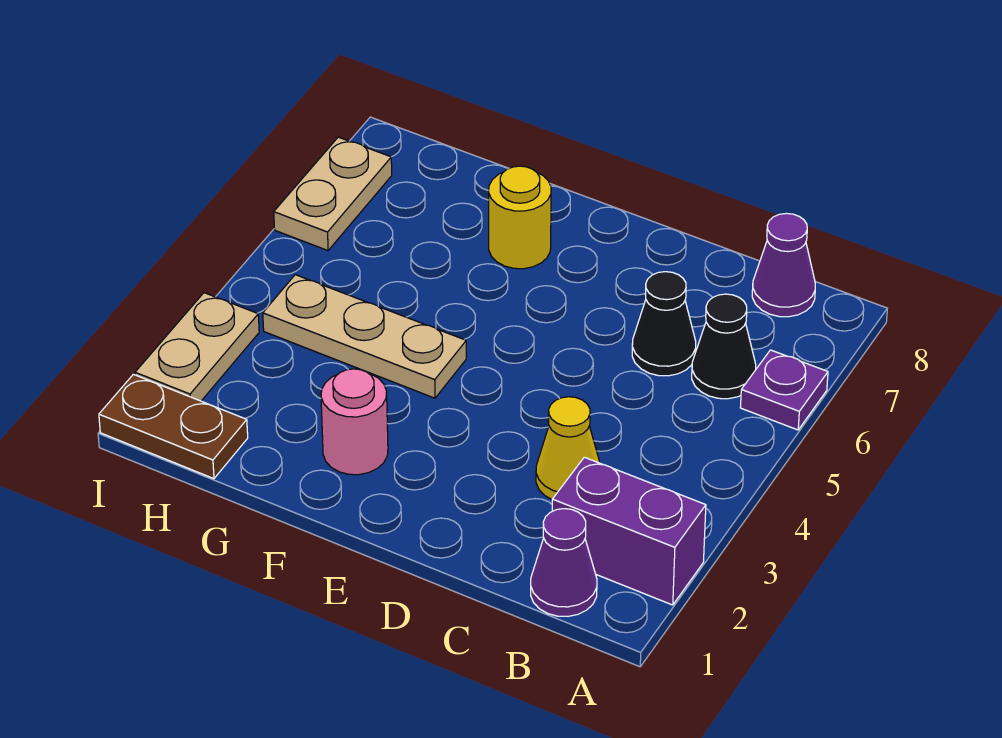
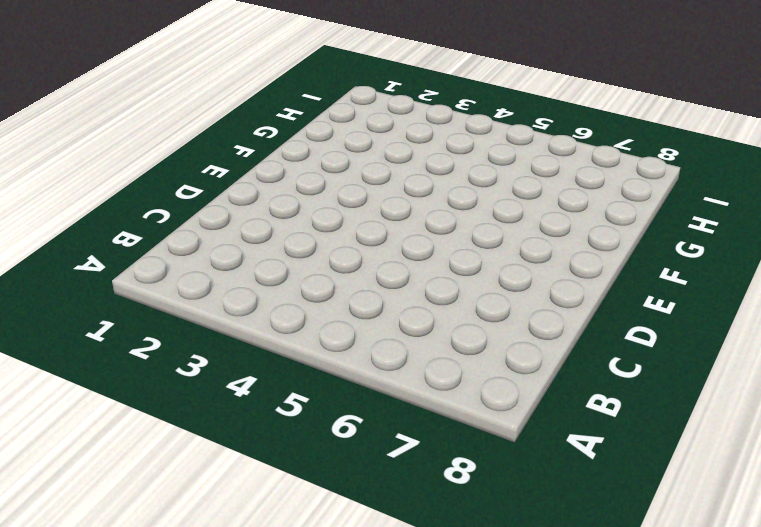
none -> purple brick A2:B2 level 1
none -> purple plate A6 level 1
none -> purple cone B1 level 1

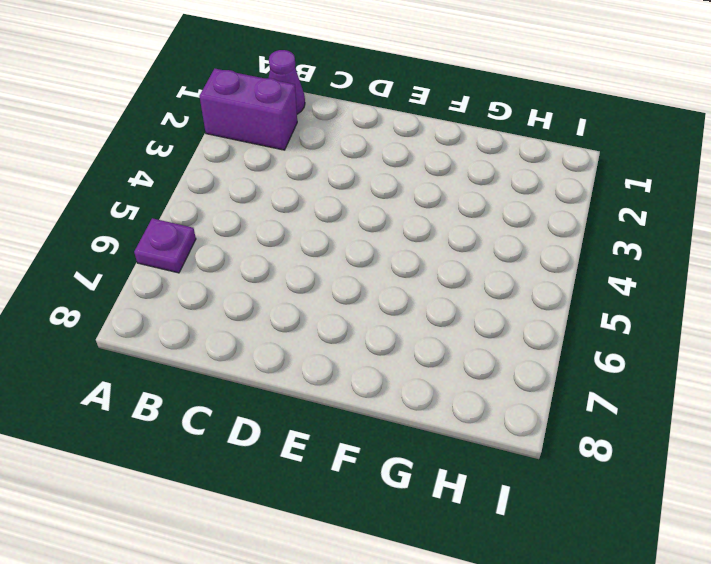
none -> black cone B6 level 1
none -> purple cone B8 level 1
none -> yellow cone C3 level 1

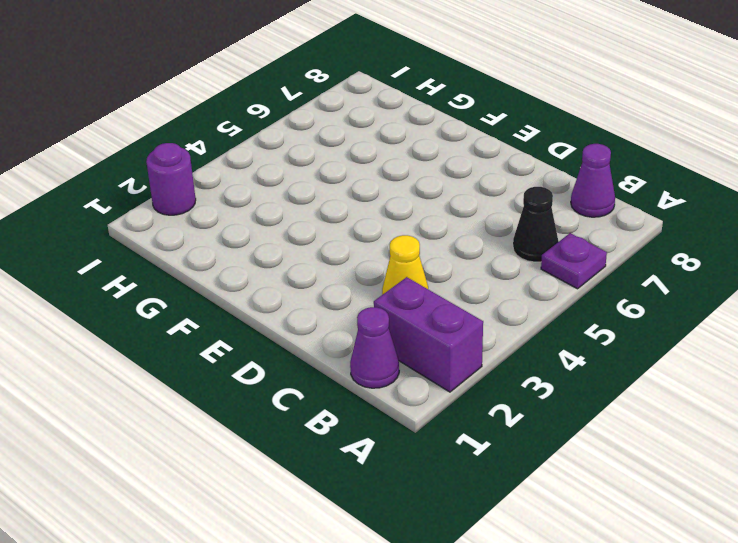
purple round brick I2 level 1 -> tan plate I2:I3 level 1
none -> black cone C6 level 1
none -> pink round brick F2 level 1
none -> tan plate F4:H4 level 1

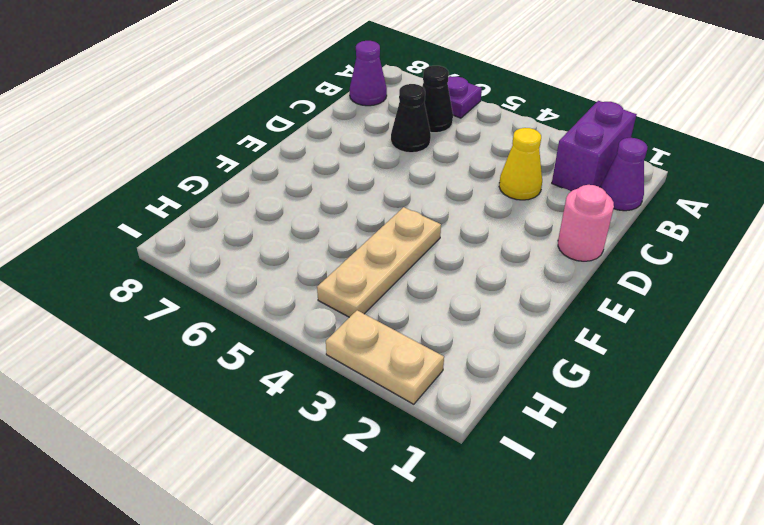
pink round brick D1 level 1 -> pink round brick F2 level 1
none -> yellow round brick F7 level 1
none -> brown plate H1:I1 level 1
none -> tan plate I6:I7 level 1

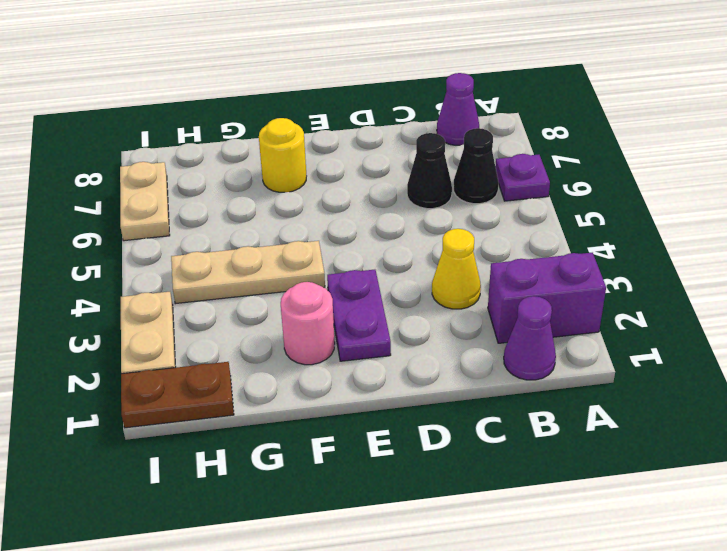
purple plate E2:E3 level 1 -> none

